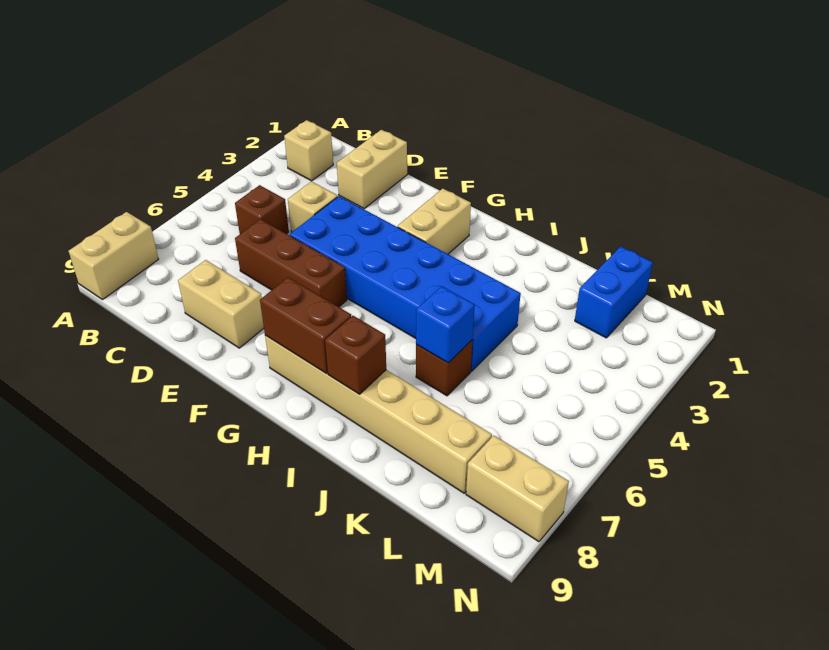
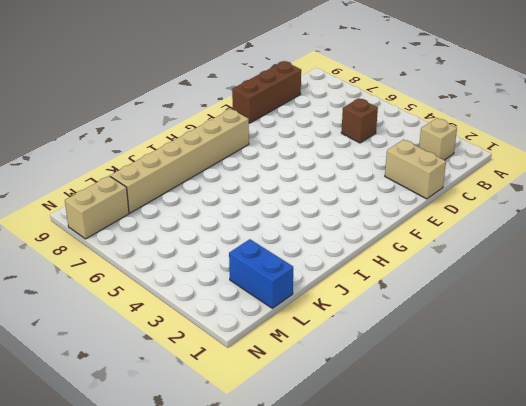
brown brick C9:E9 level 1 -> brown brick D6:F6 level 1
none -> tan brick A8:A9 level 1
none -> tan brick D4 level 1
none -> tan brick D8:E8 level 1

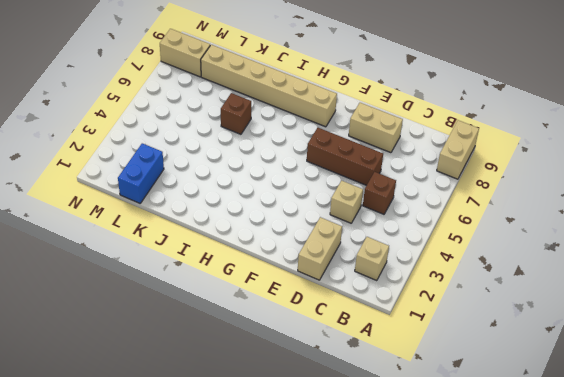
none -> blue brick E4:J5 level 1
none -> tan brick G2:G3 level 1
none -> brown brick G8:H8 level 2

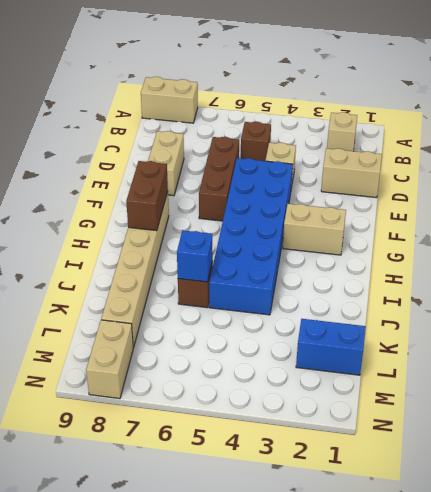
none -> brown brick I8 level 2

